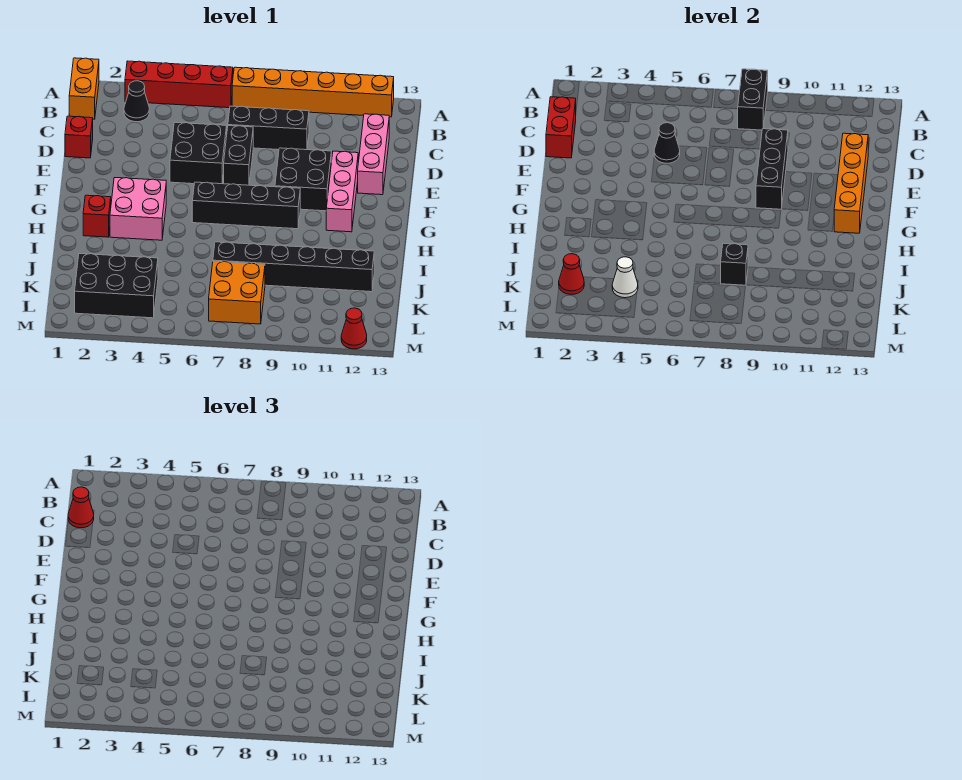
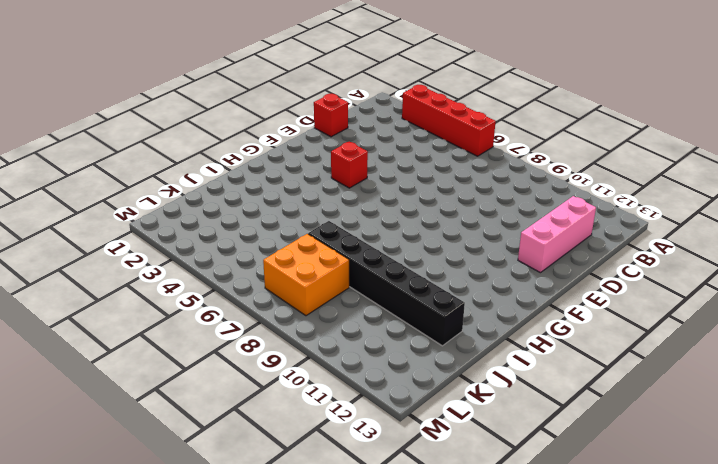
red brick F4 level 1 -> red brick H2 level 1
none -> orange brick A1:B1 level 1
none -> orange brick A7:A12 level 1
none -> black cone B3 level 1

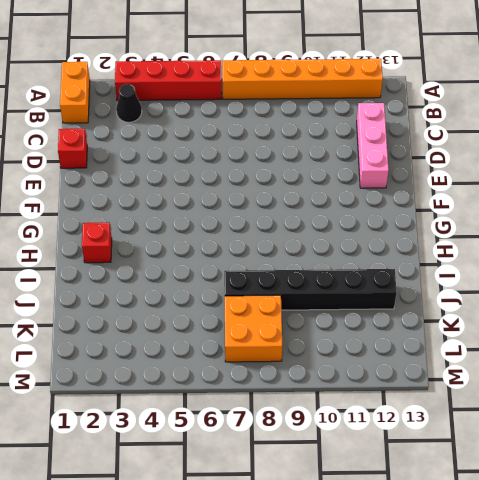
none -> black brick C7:C9 level 1
none -> black brick D5:E6 level 1
none -> black brick D7:E7 level 1

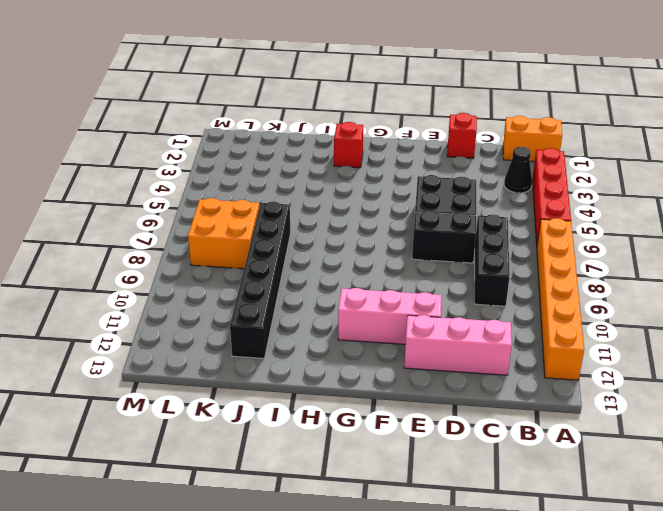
none -> black brick E9:F10 level 1
none -> pink brick G3:H4 level 1
none -> black brick G6:G9 level 1

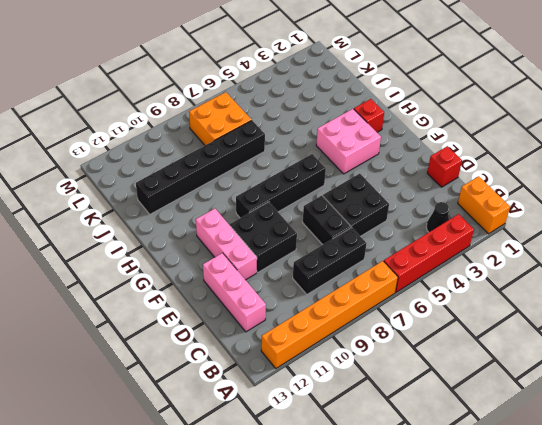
none -> black brick K2:L4 level 1
none -> red cone M12 level 1
none -> black brick A8:B8 level 2

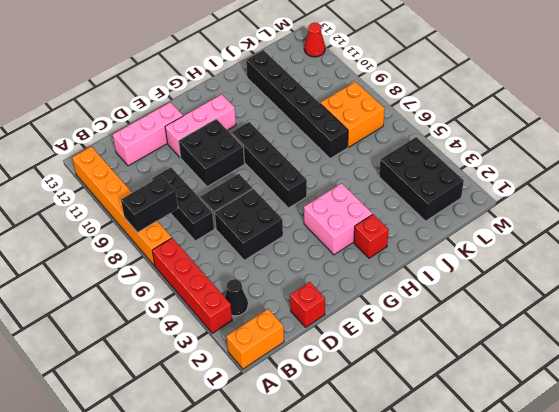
none -> red brick C1:D1 level 2
none -> black cone D5 level 2
none -> black brick D9:F9 level 2

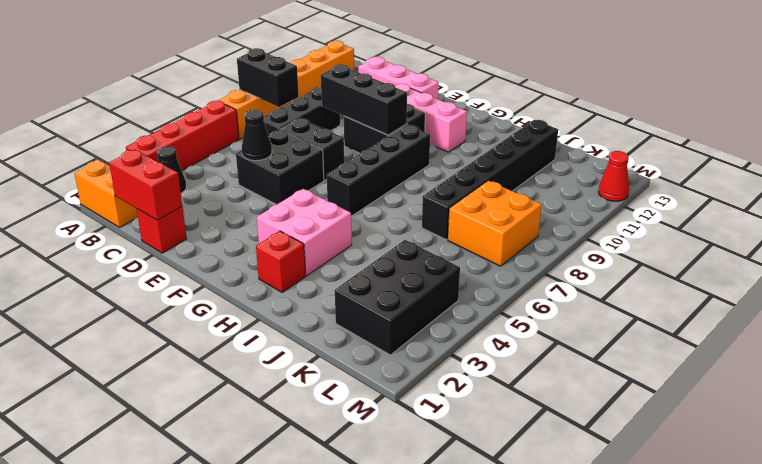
none -> orange brick D12:G12 level 2
none -> black brick J8 level 2
none -> red cone K2 level 2

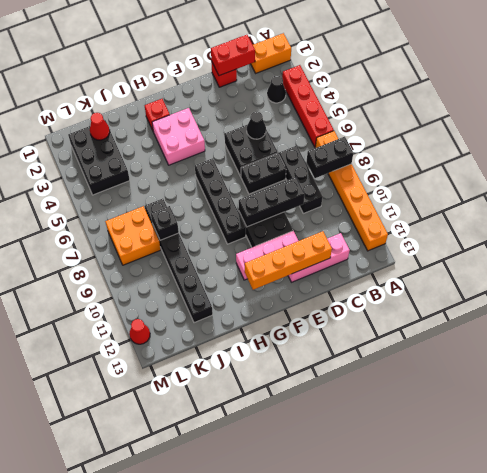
none -> white cone K4 level 2
none -> red cone C1 level 3

